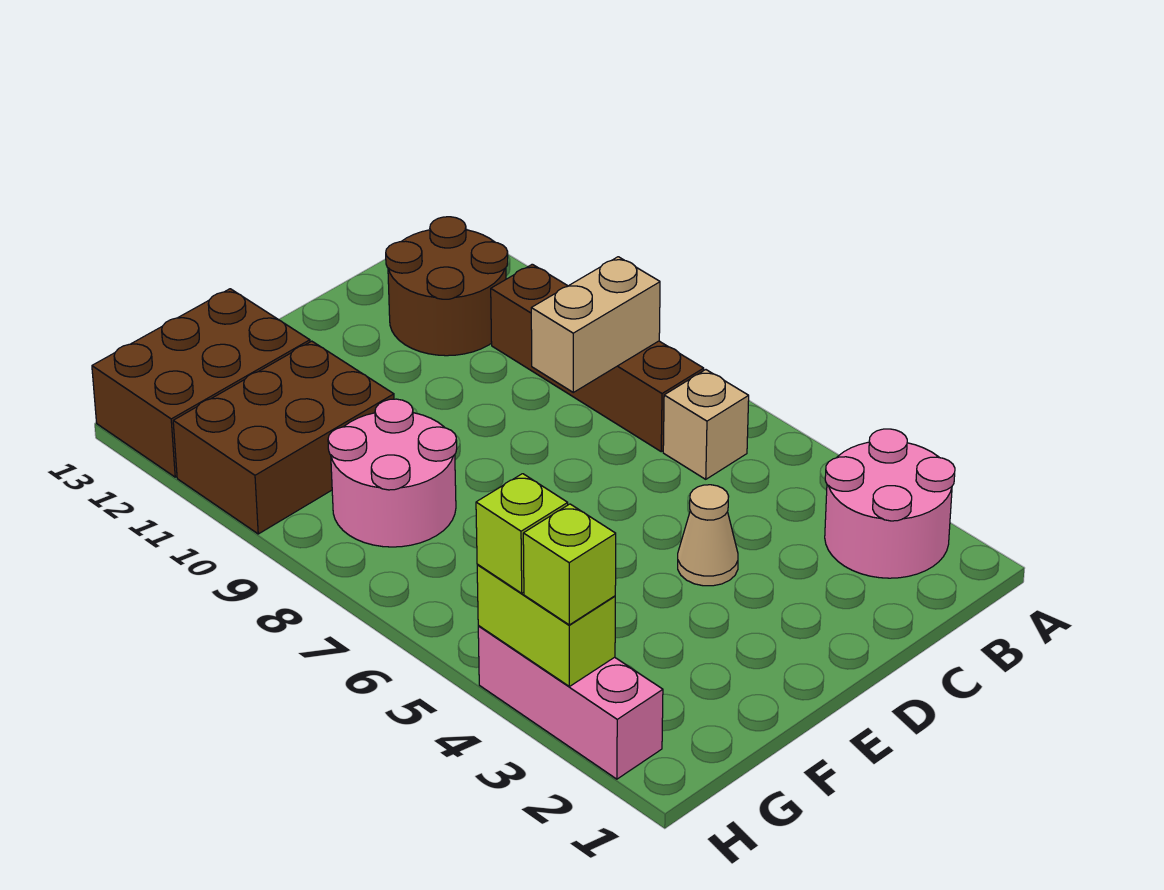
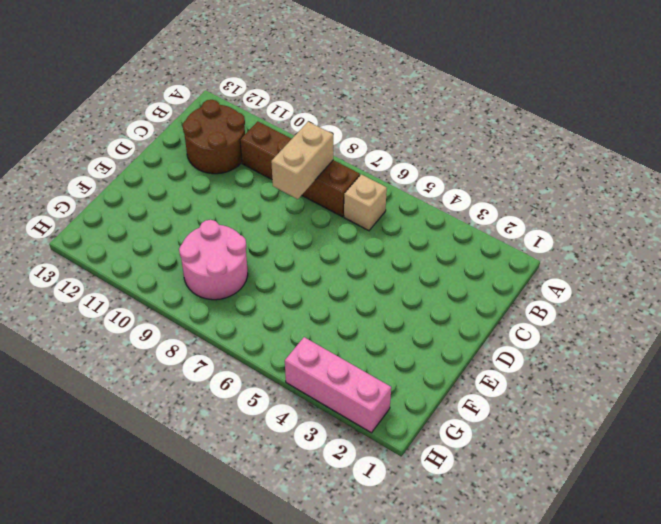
none -> pink round brick A2:B3 level 1
none -> tan cone D4 level 1
none -> brown brick F10:H11 level 1

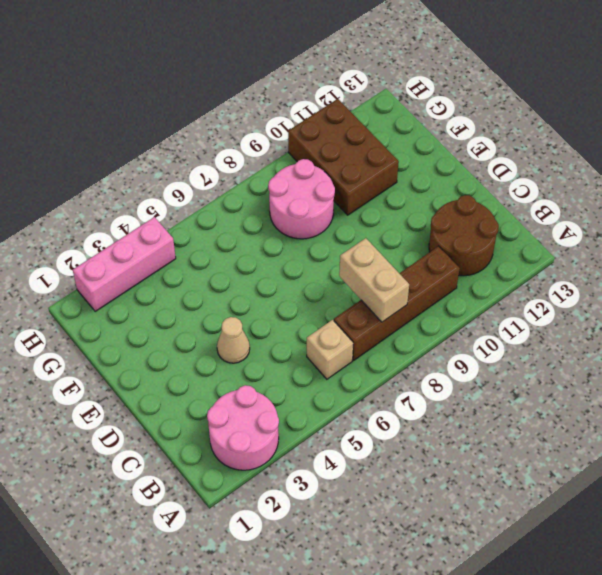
none -> brown brick F12:H13 level 1
none -> lime brick H3:H4 level 2
none -> lime brick H3 level 3

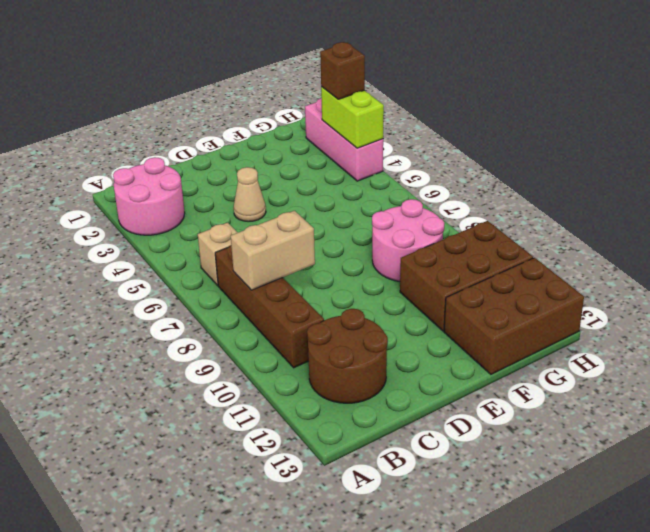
brown brick H3 level 3 -> lime brick H3 level 3
none -> lime brick H4 level 3

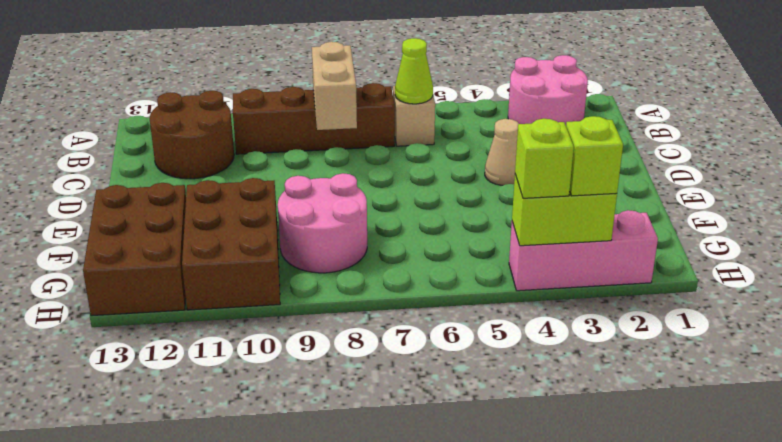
lime cone B6 level 2 -> none

